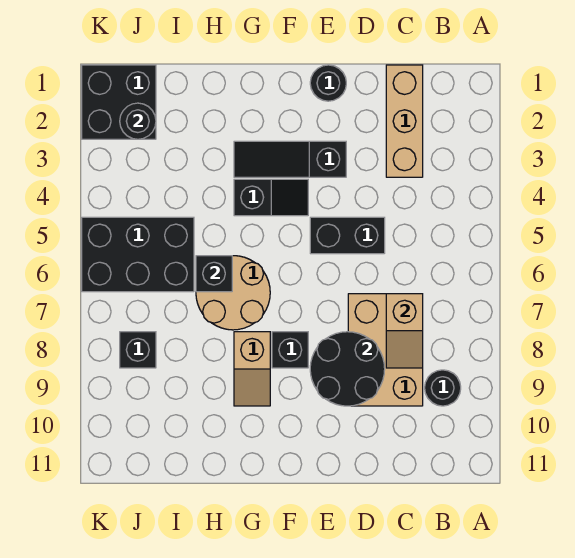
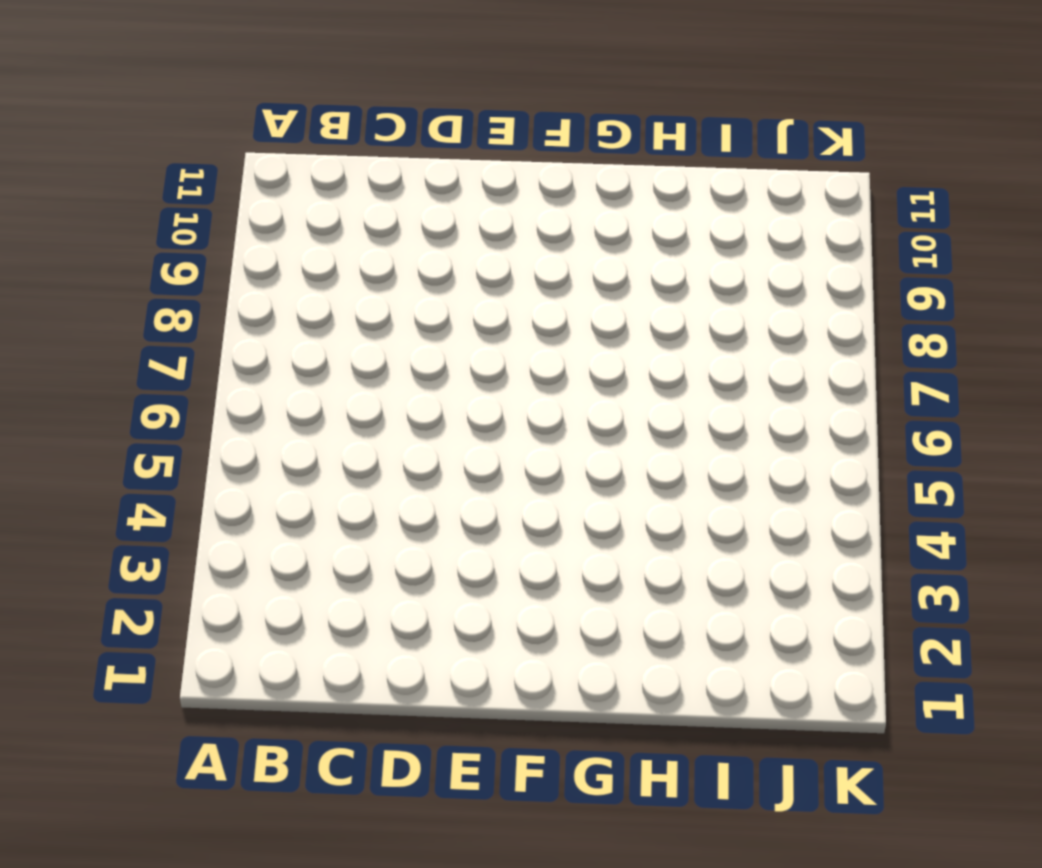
none -> black round brick B9 level 1
none -> tan brick C1:C3 level 1
none -> tan brick C7:D9 level 1

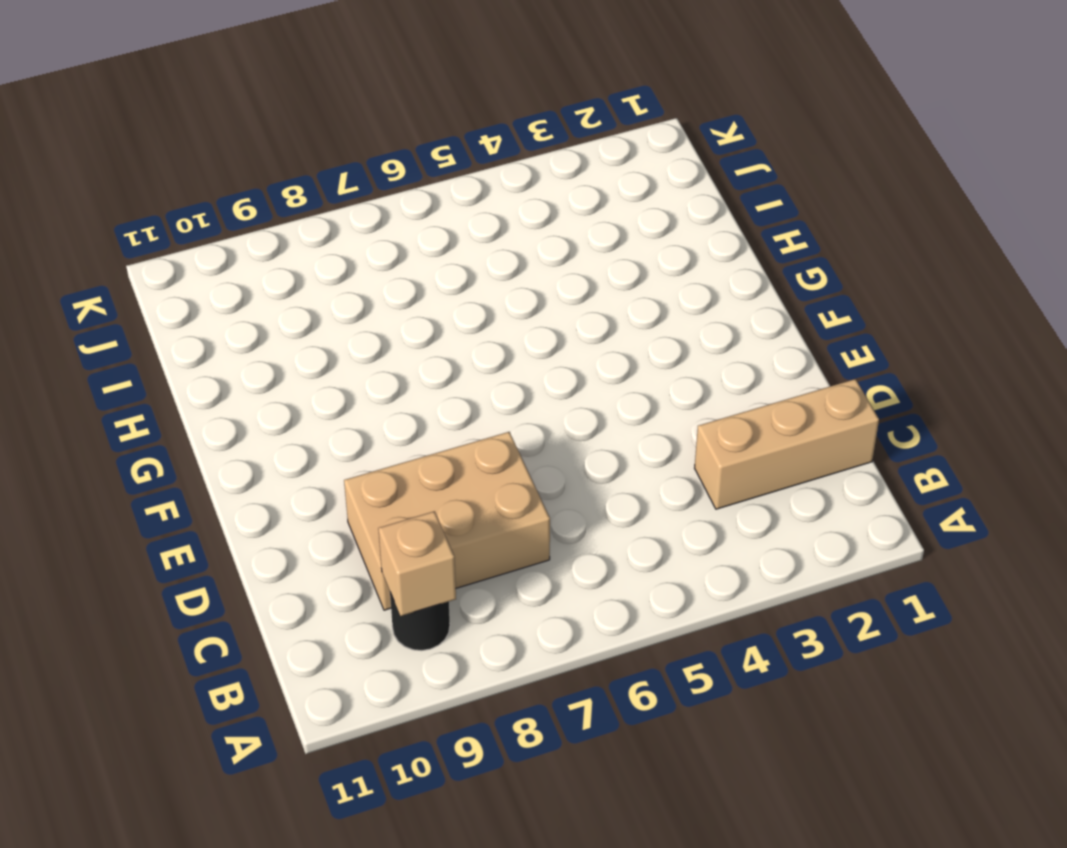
tan brick B9 level 2 -> none
none -> black brick D5:E5 level 1
none -> black round brick E1 level 1
none -> black slope E3:G3 level 1 top E

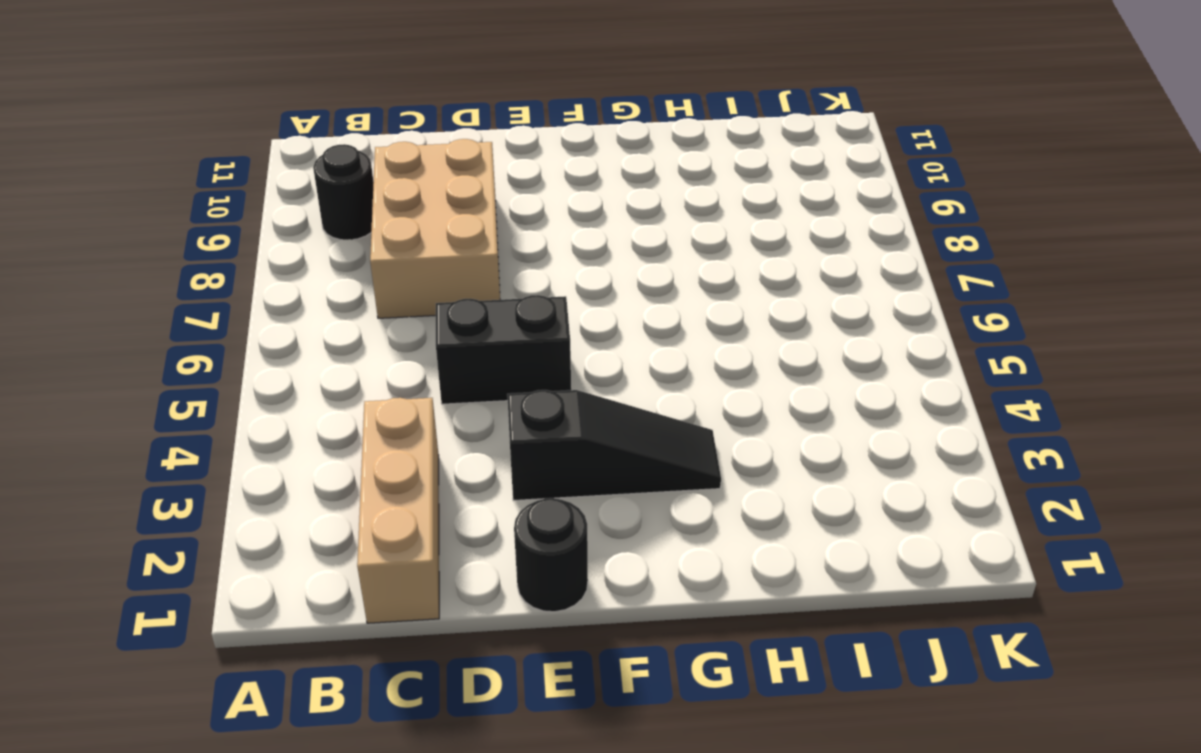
none -> black slope F4:G4 level 1 top G
none -> black brick F8 level 1
none -> tan round brick G6:H7 level 1

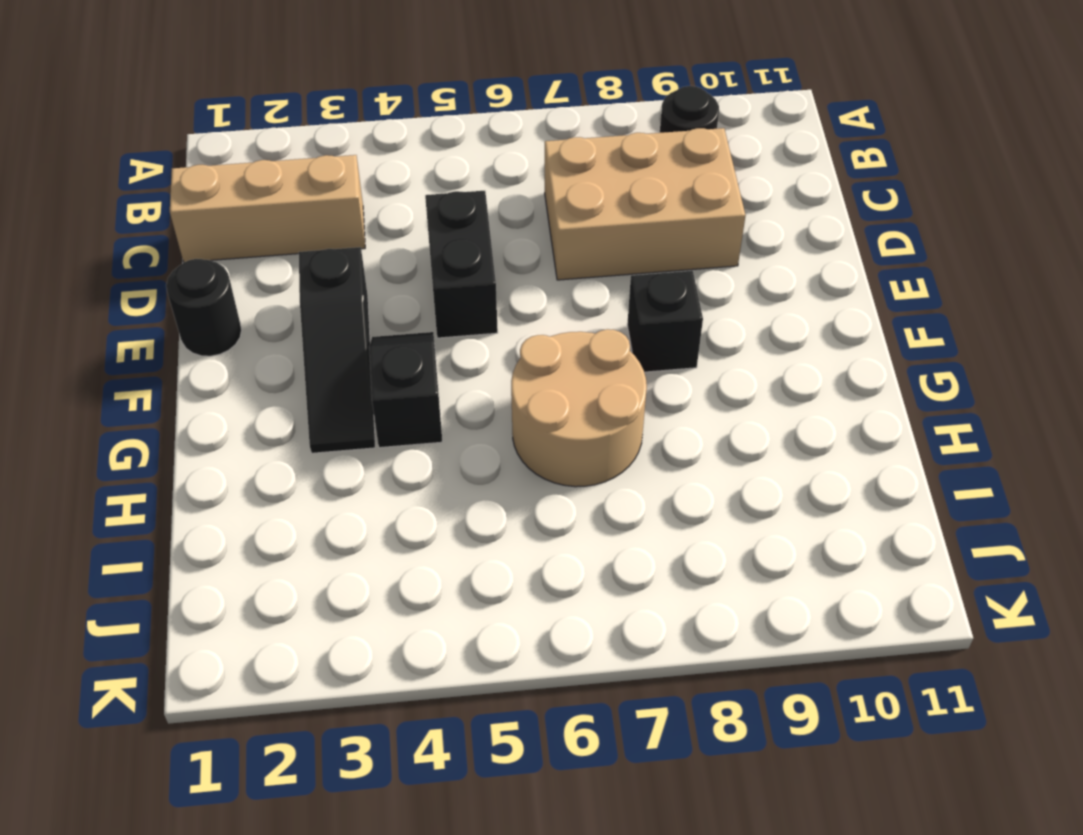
none -> tan slope G8:G9 level 1 top 8
none -> black brick I5:K6 level 1
none -> black brick J1:K2 level 1

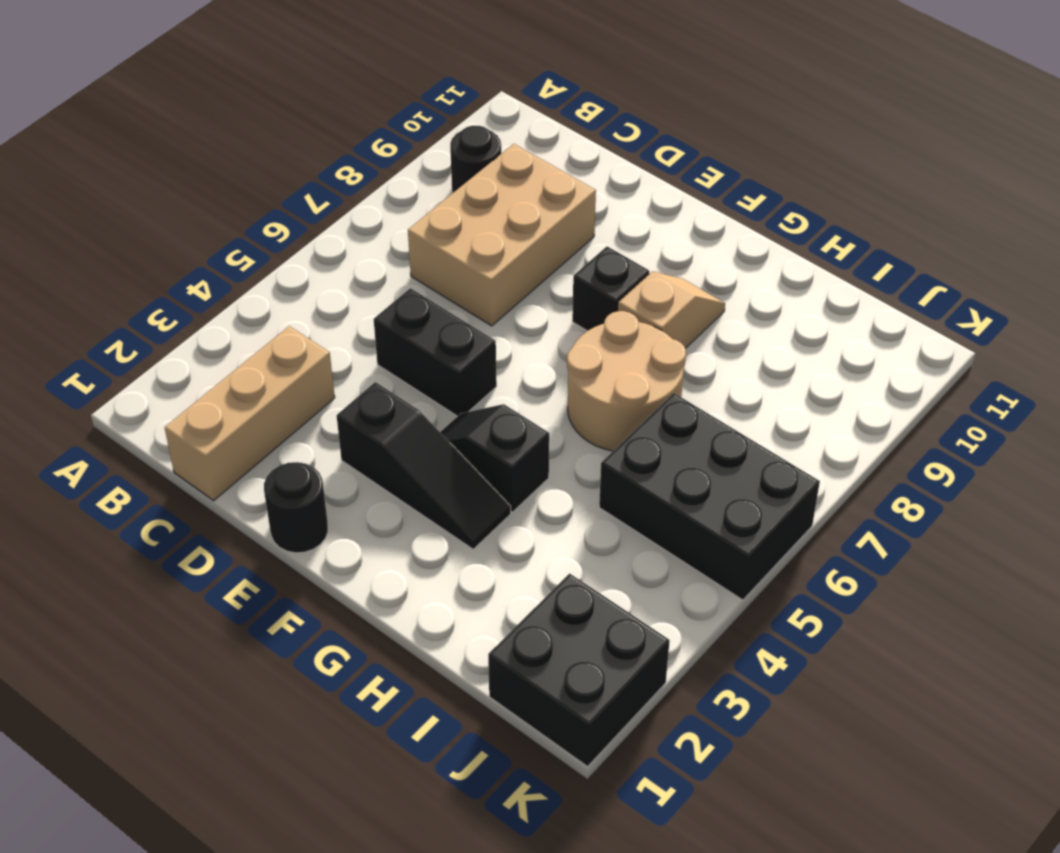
none -> black brick J8 level 1
none -> tan slope C7:C8 level 2 top 7
none -> black round brick D8:E9 level 2

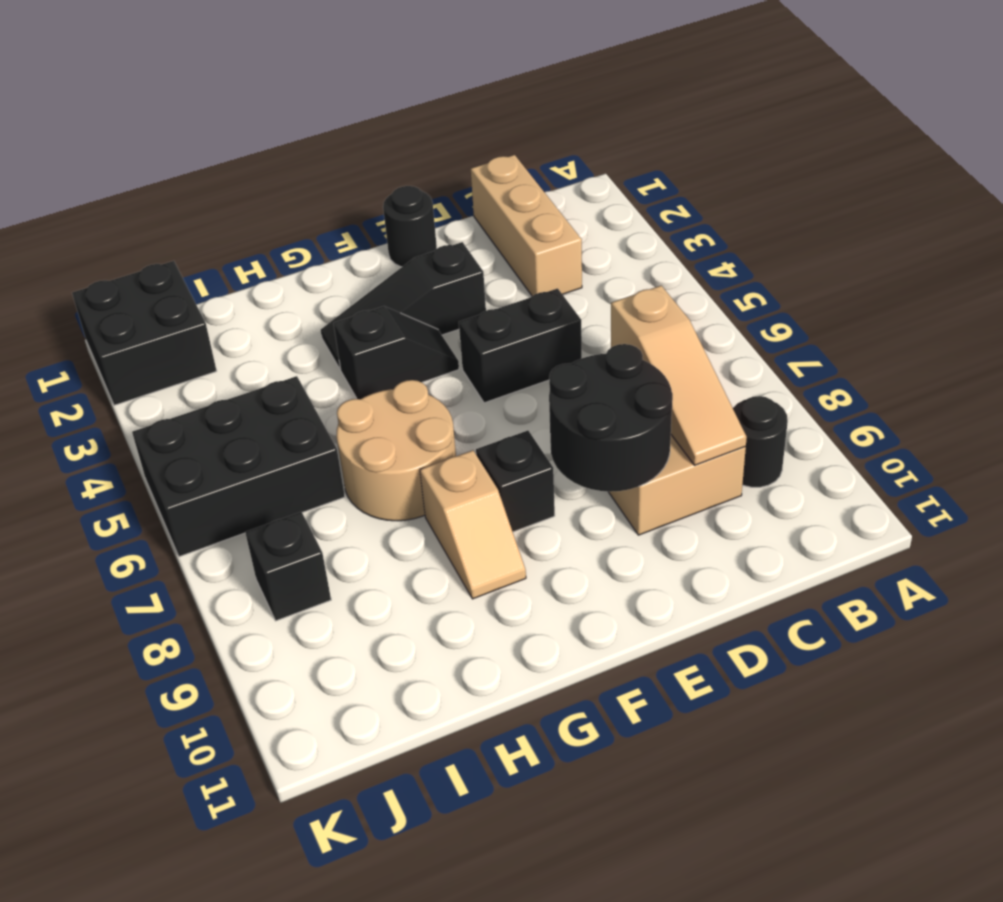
tan slope C7:C9 level 2 top 7 -> tan slope C7:C8 level 2 top 7
none -> black brick H6 level 2
none -> black round brick J2 level 2

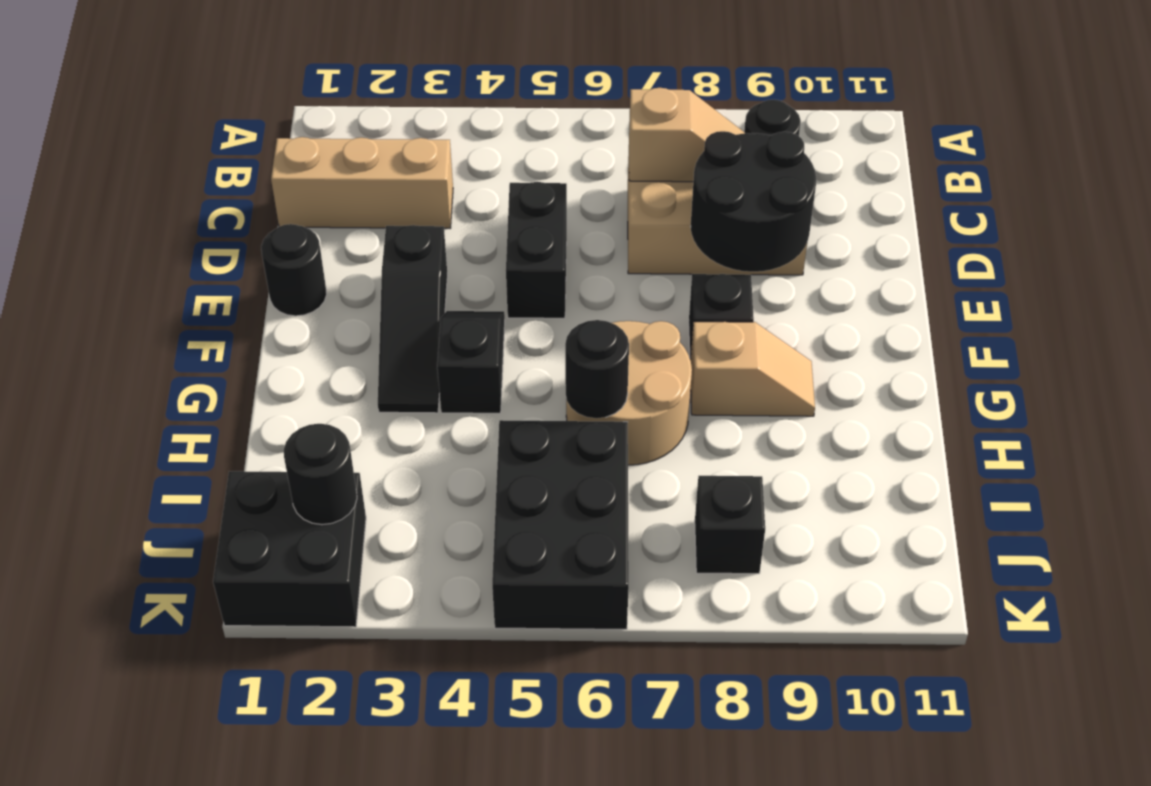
black round brick H6 level 2 -> black brick H6 level 2

